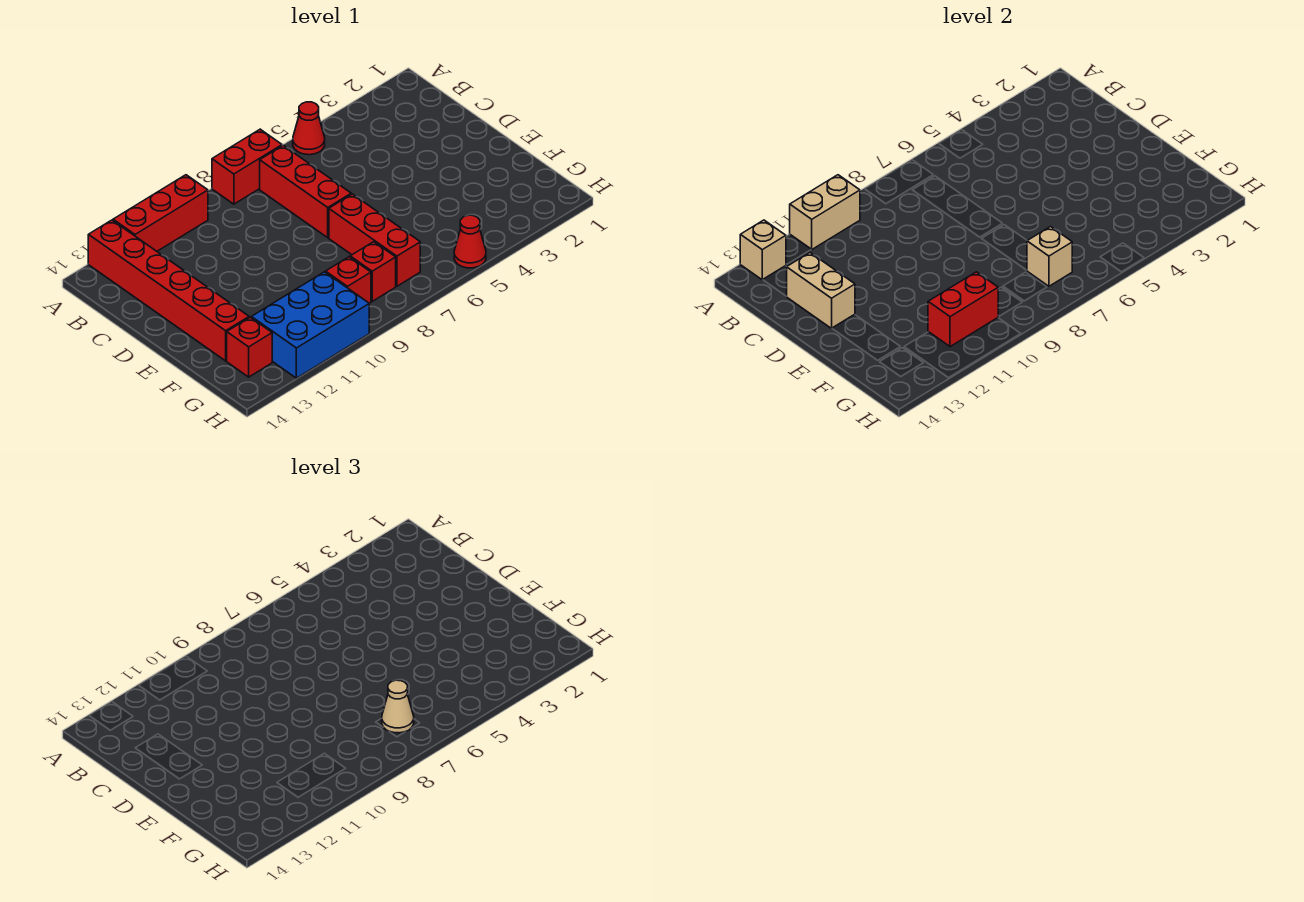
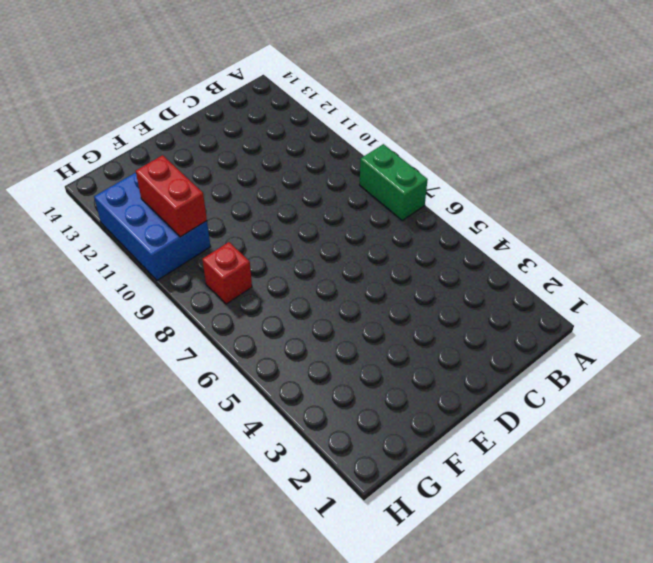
green brick A7:A8 level 1 -> red brick A7:A8 level 1
none -> red cone A5 level 1
none -> red brick A10:A12 level 1
none -> red brick A13:F13 level 1

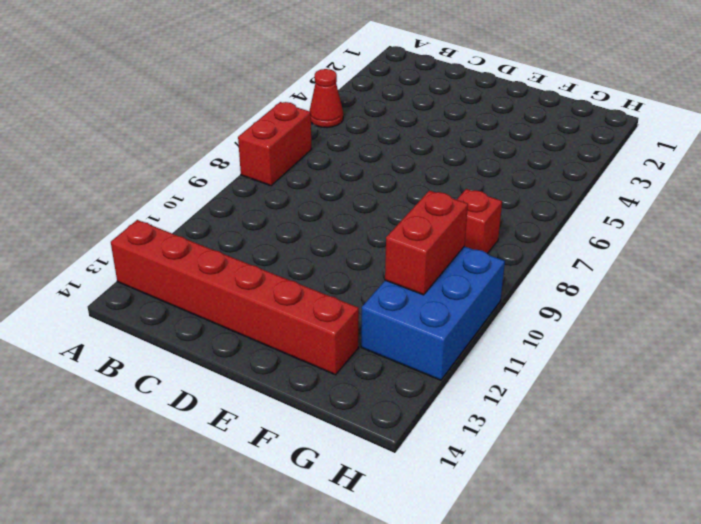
none -> red brick A10:A12 level 1
none -> red brick B7:D7 level 1
none -> red brick E7:G7 level 1

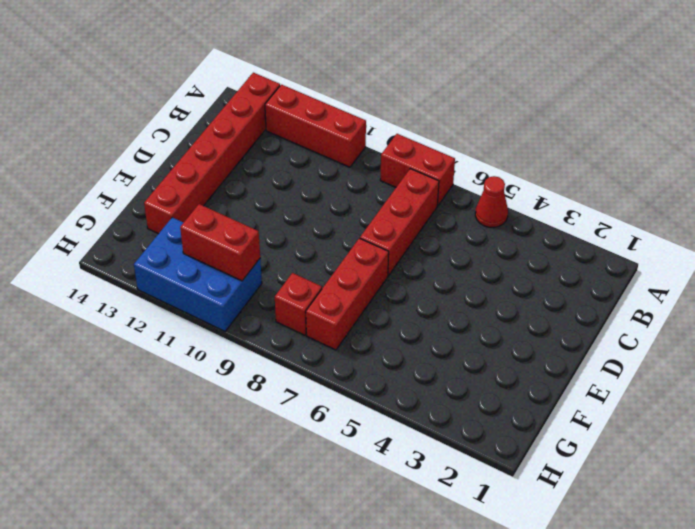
none -> red brick G9 level 1
none -> red brick G13 level 1
none -> red cone H5 level 1

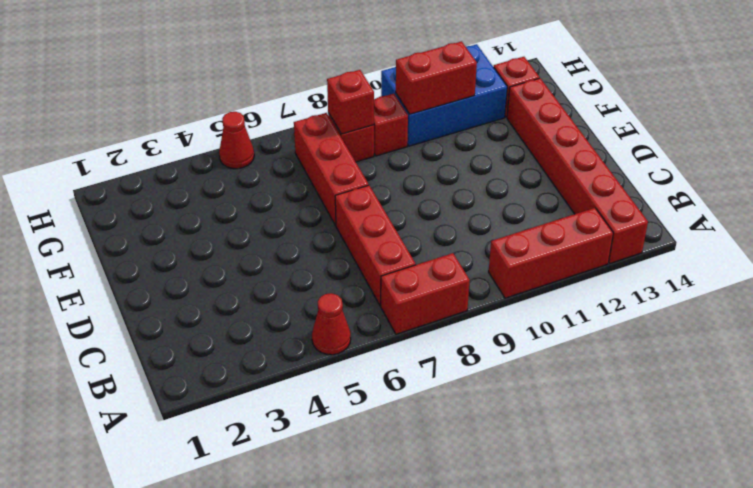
red brick G8 level 2 -> none
none -> tan brick A10:A11 level 2
none -> tan brick A13 level 2
none -> tan brick C13:D13 level 2

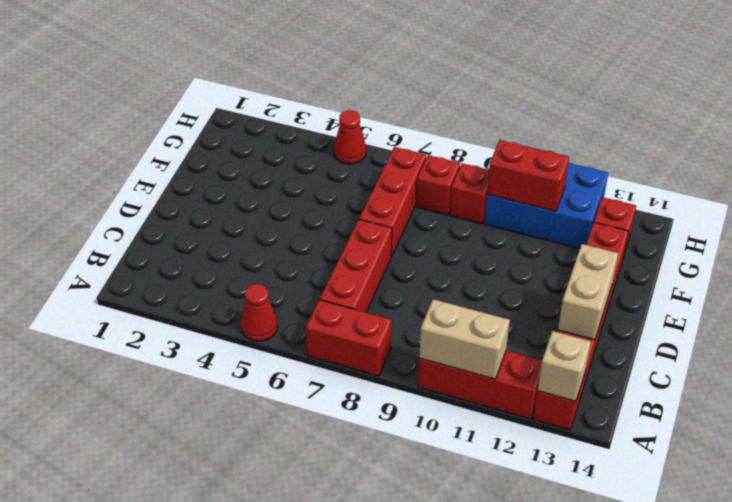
none -> tan brick G7 level 2
none -> tan cone G7 level 3

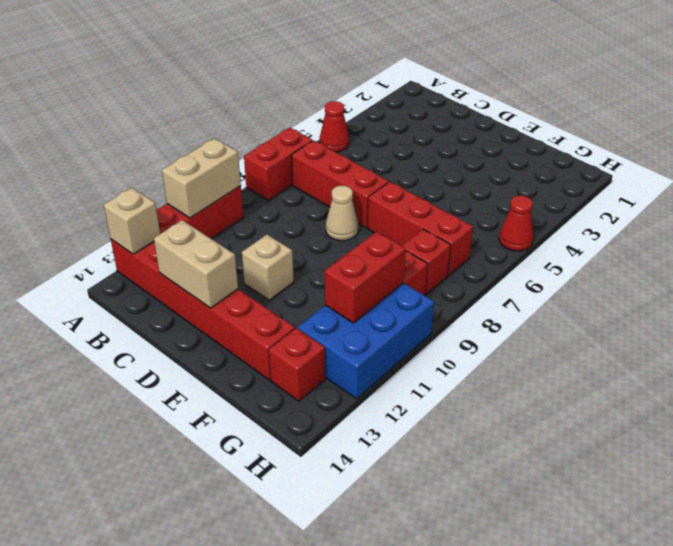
tan cone D8 level 1 -> tan cone G7 level 3
tan brick D11 level 1 -> tan brick G7 level 2

